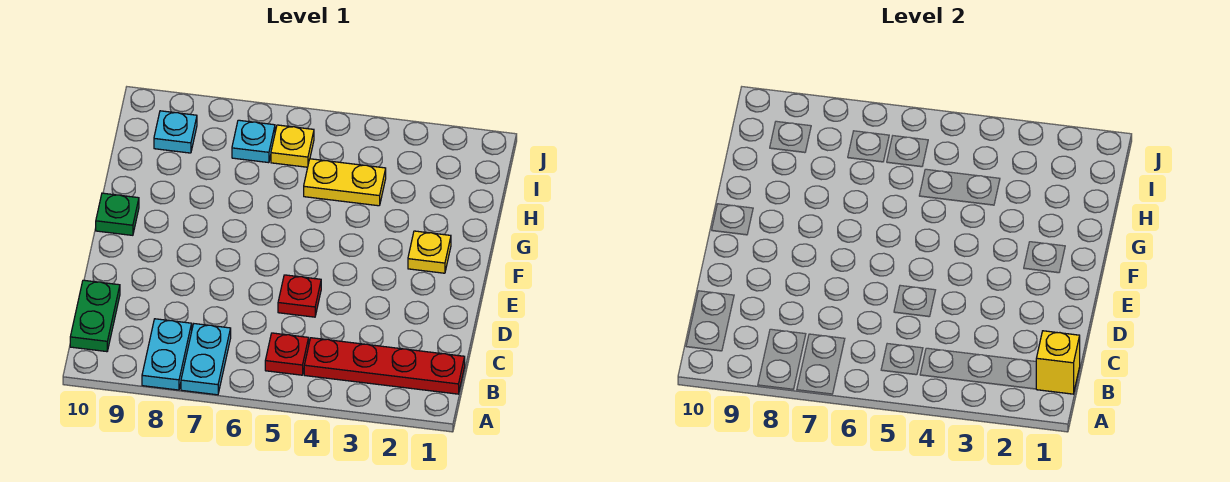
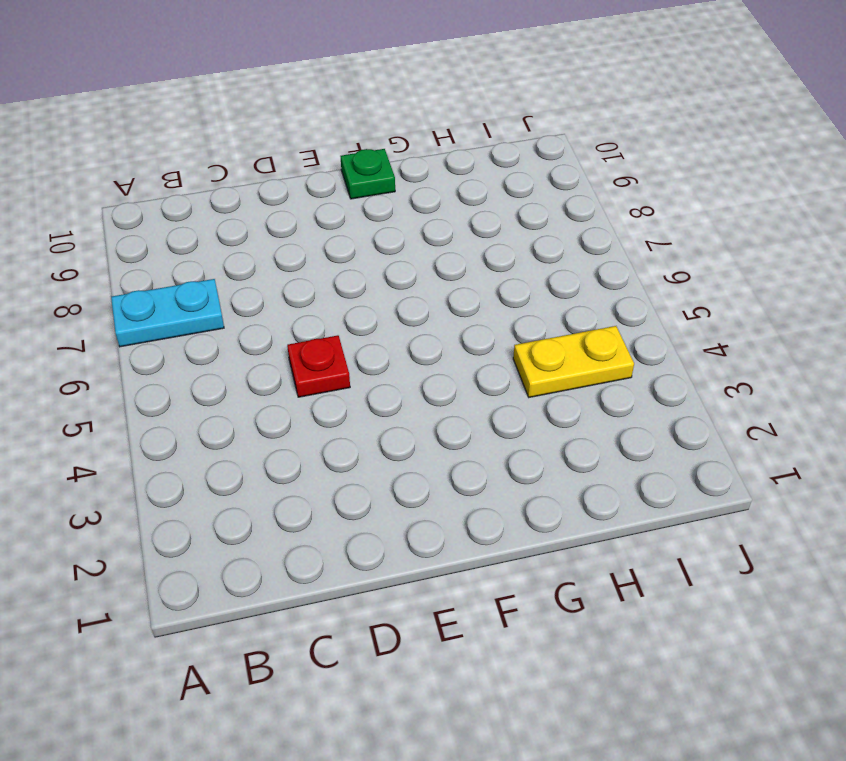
yellow plate H4:I4 level 1 -> yellow plate H4:H5 level 1
none -> cyan plate A8:B8 level 1
none -> red plate B1:B4 level 1
none -> red plate B5 level 1

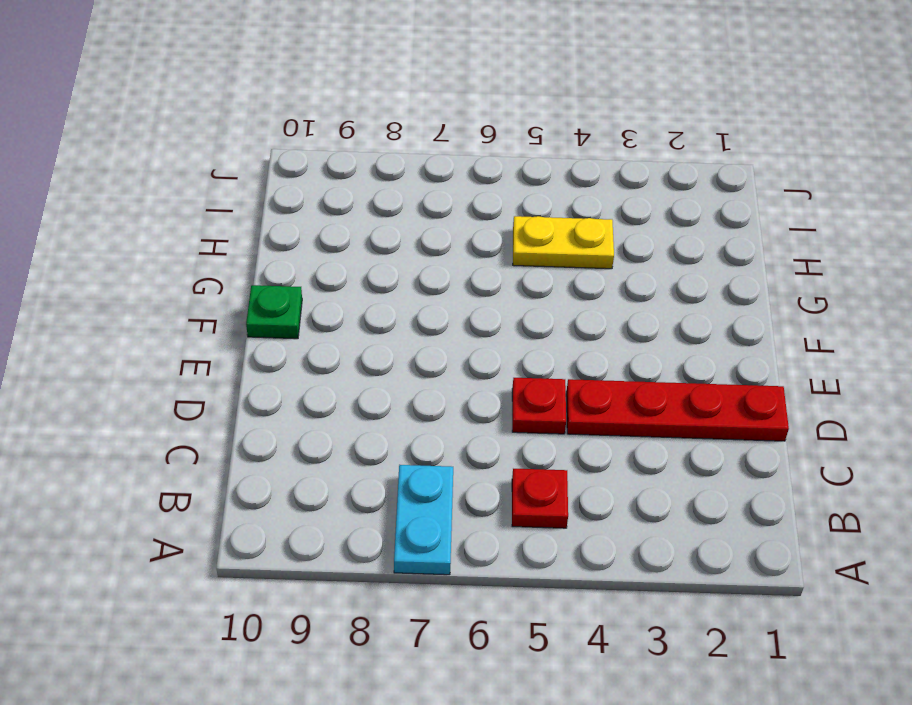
red plate D1:D4 level 1 -> red plate B1:B4 level 1
none -> cyan plate A8:B8 level 1
none -> green plate B10:C10 level 1
none -> yellow plate F2 level 1

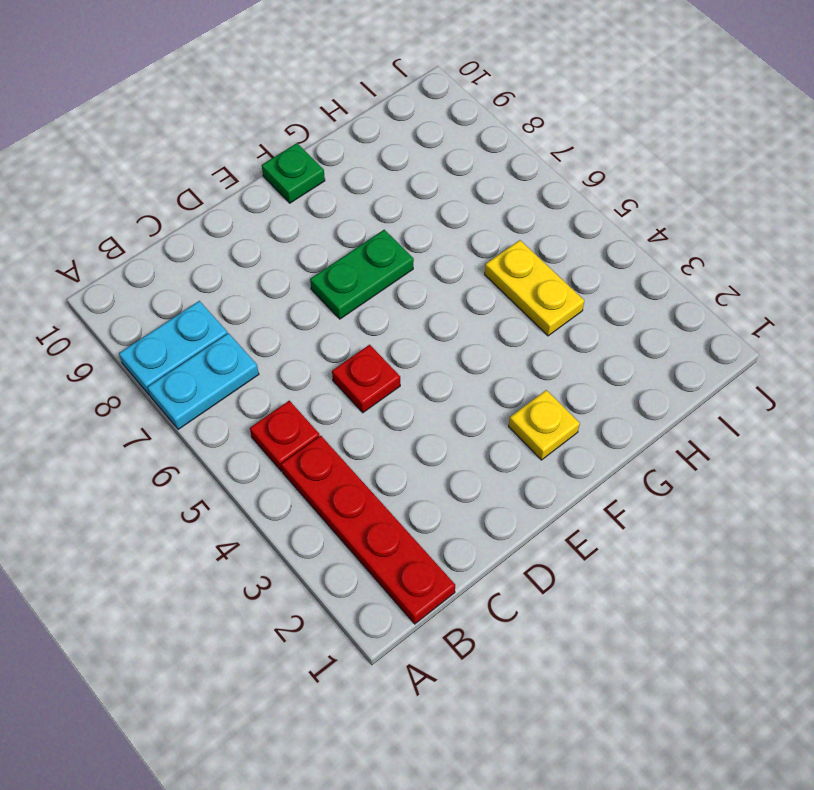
green plate E7:F7 level 1 -> green plate B10:C10 level 1
none -> yellow plate I6 level 1
none -> cyan plate I7 level 1
none -> cyan plate I9 level 1

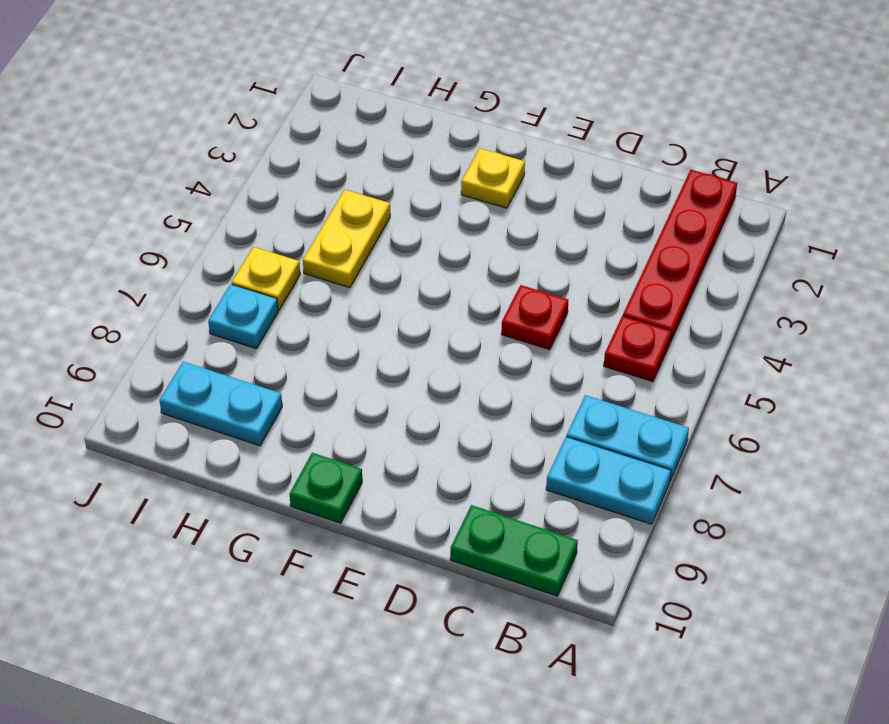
cyan plate H9:I9 level 1 -> cyan plate I9 level 1
none -> yellow brick B1 level 2

